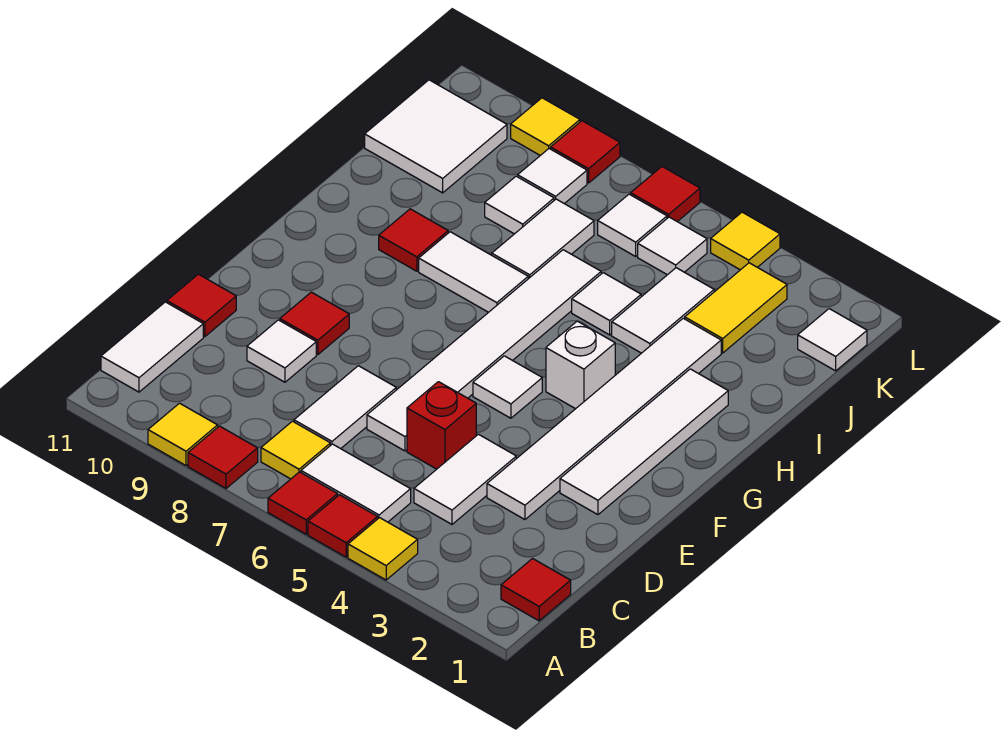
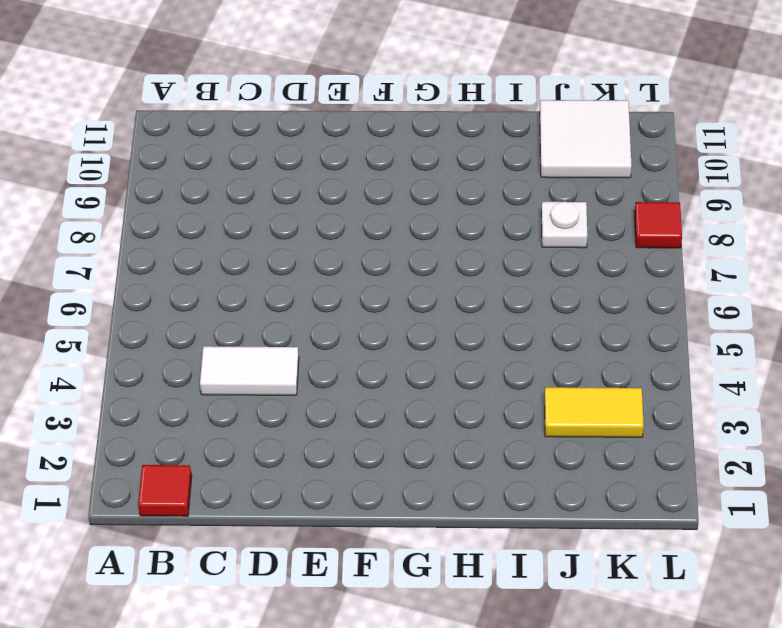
white plate J8 level 1 -> white tile J8 level 1
none -> yellow tile A4 level 1
none -> red tile A5 level 1
none -> red tile A6 level 1
none -> red tile A8 level 1

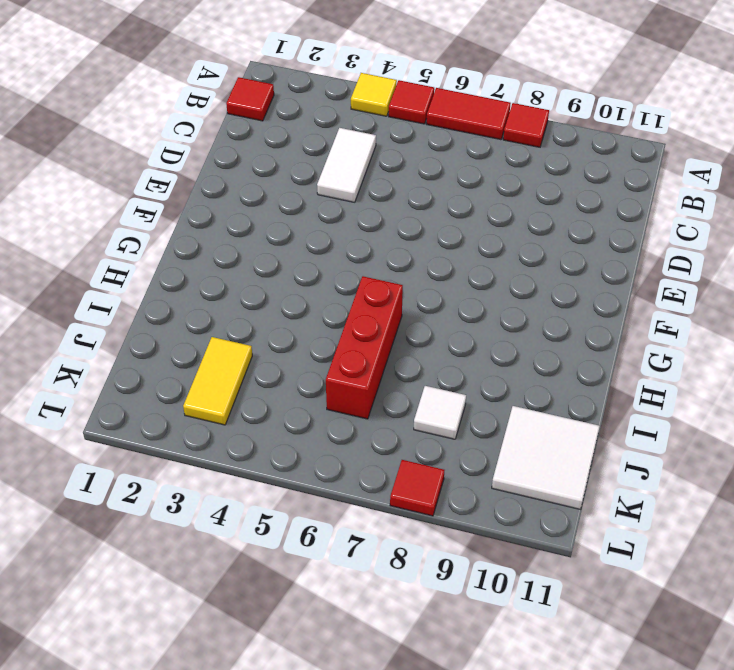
red tile A6:A7 level 1 -> red tile A6 level 1
red brick H6:J6 level 1 -> white tile D6:I6 level 1
none -> yellow tile A9 level 1
none -> white tile B5:B6 level 1
none -> yellow tile B7 level 1
none -> white tile B11:C11 level 1

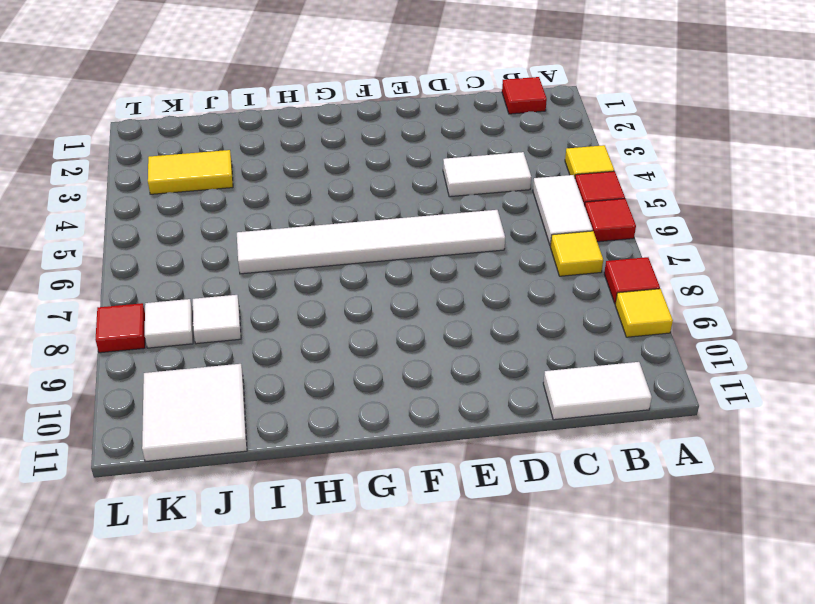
none -> white tile C7:D7 level 1
none -> white tile D3:I3 level 1
none -> red brick D5 level 1
none -> white tile D9 level 1

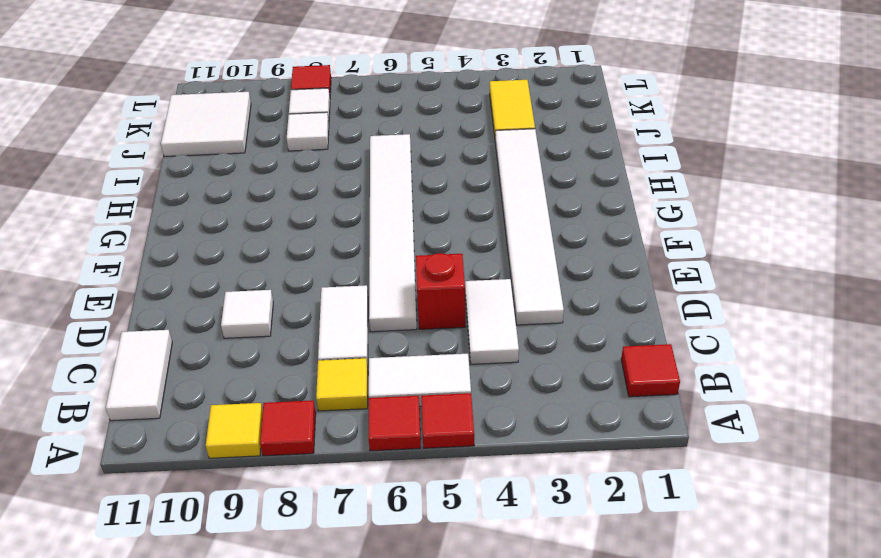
none -> yellow tile A4 level 1
none -> red tile D11 level 1
none -> white tile E2:H2 level 1
none -> red tile E9 level 1

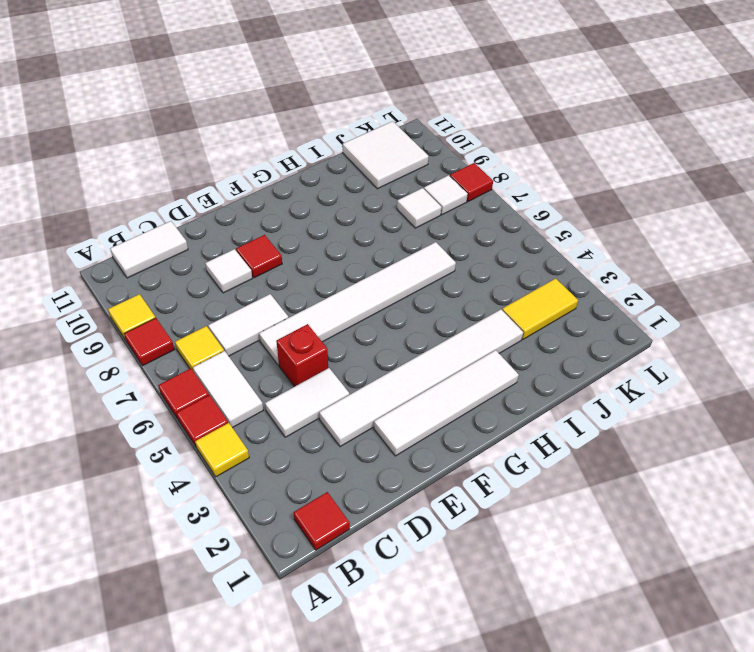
none -> red tile D11 level 1
none -> white tile F5 level 1
none -> white brick G4 level 1
none -> white tile H7:H8 level 1

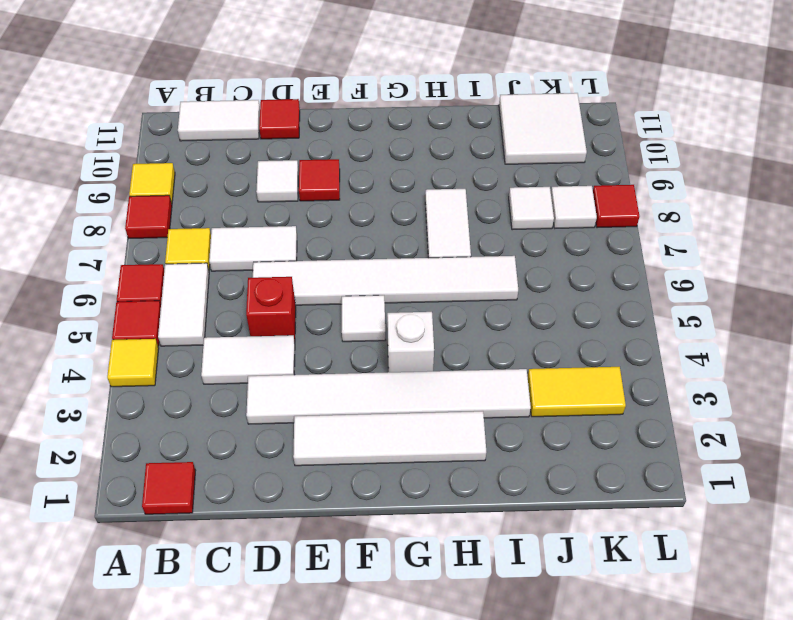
none -> red tile H9 level 1
none -> white tile I4:J4 level 1
none -> white tile I5 level 1
none -> white tile I7:J7 level 1

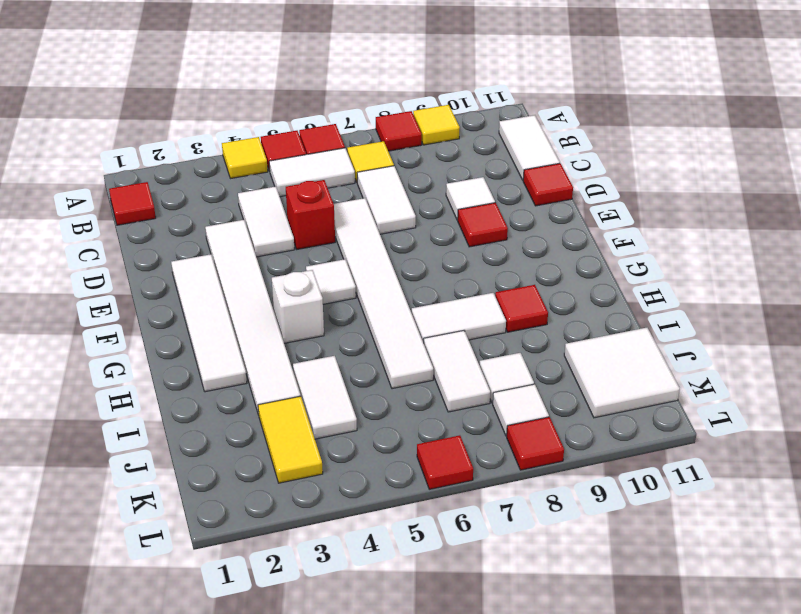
none -> white tile I5 level 1
none -> white tile K1 level 1
none -> white tile K5 level 1
none -> white tile K6 level 1

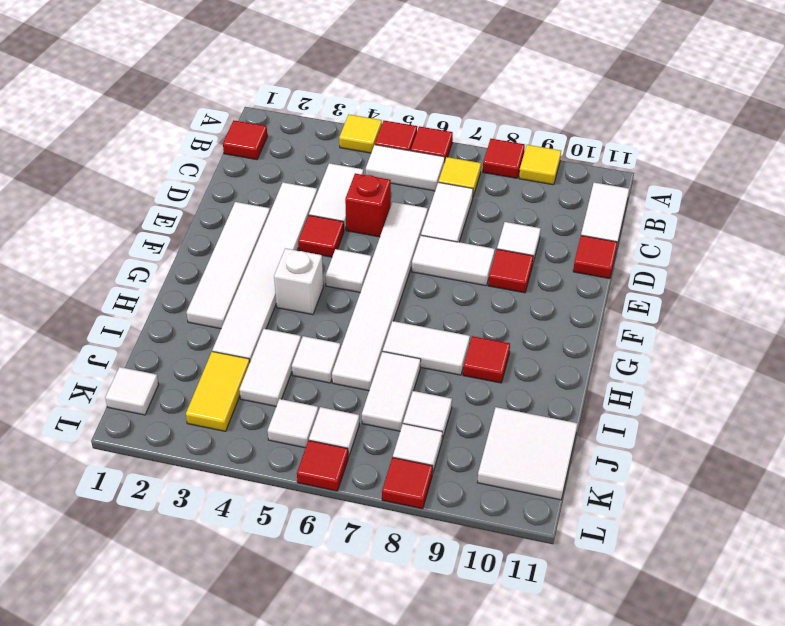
red tile E4 level 1 -> none
white tile E7:E8 level 1 -> none
none -> yellow tile L4 level 1
none -> yellow tile L9 level 1

